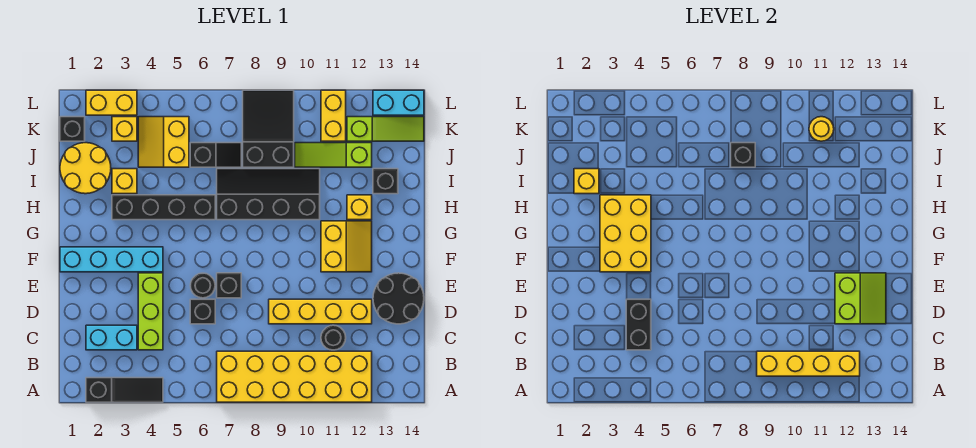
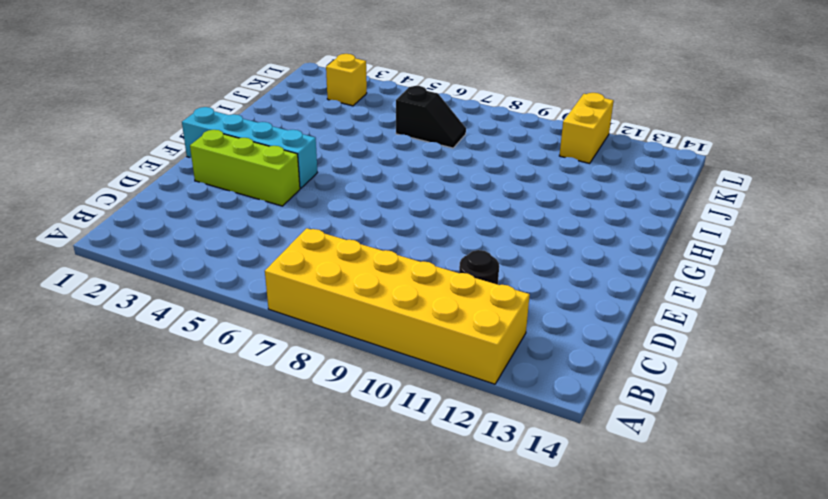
lime brick E2:E4 level 1 -> lime brick C4:E4 level 1
none -> black slope A2:A4 level 1 top 2
none -> cyan brick C2:C3 level 1
none -> black brick D6 level 1
none -> yellow brick D9:D12 level 1

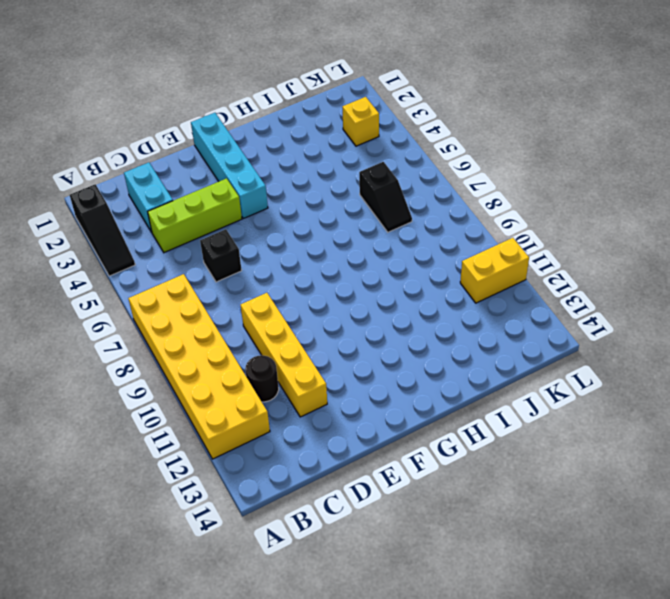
none -> black round brick D13:E14 level 1
none -> black round brick E6 level 1
none -> black brick E7 level 1
none -> yellow slope F11:G12 level 1 top 11

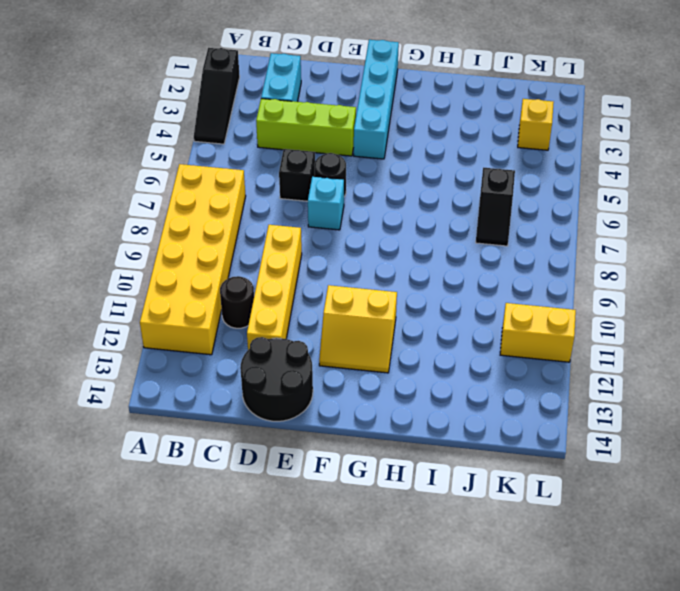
cyan brick E7 level 1 -> black brick E7 level 1
none -> black brick H3:H6 level 1
none -> black slope H7:I10 level 1 top H
none -> yellow brick H12 level 1
none -> yellow round brick I1:J2 level 1

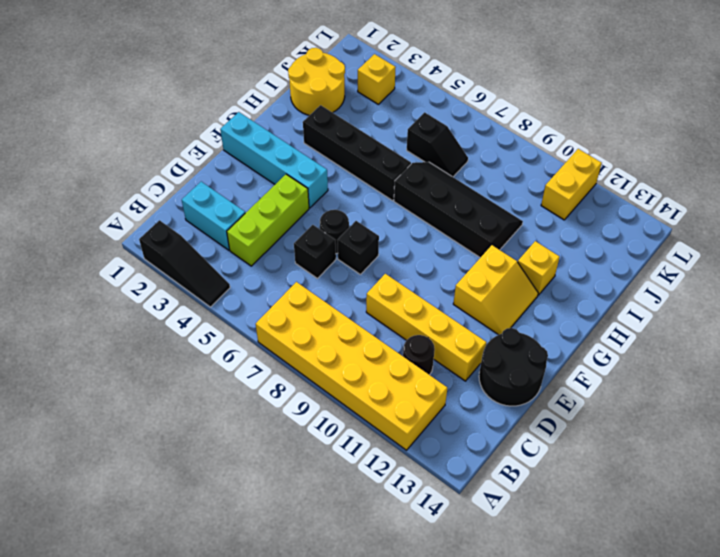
none -> yellow brick I3 level 1
none -> black brick I13 level 1
none -> yellow slope J4:K5 level 1 top 5
none -> black slope J8:L9 level 1 top J

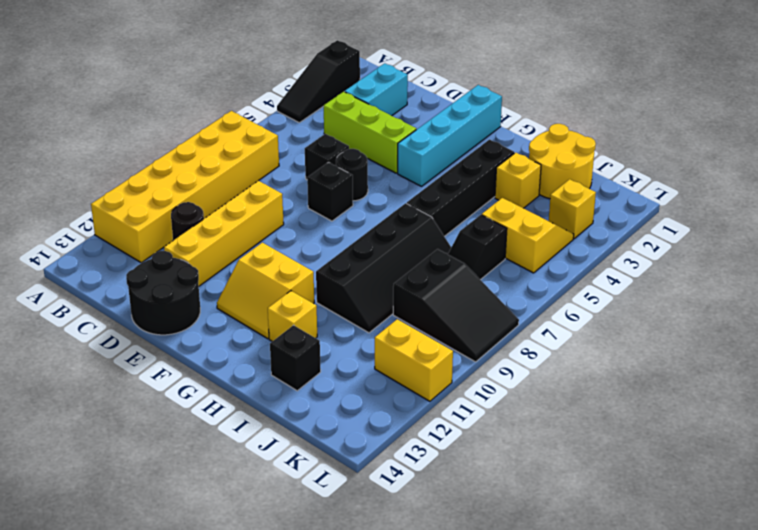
none -> lime slope J10:J12 level 1 top 12
none -> black brick K1 level 1
none -> lime slope K12:K14 level 1 top 12
none -> yellow brick L2:L3 level 1

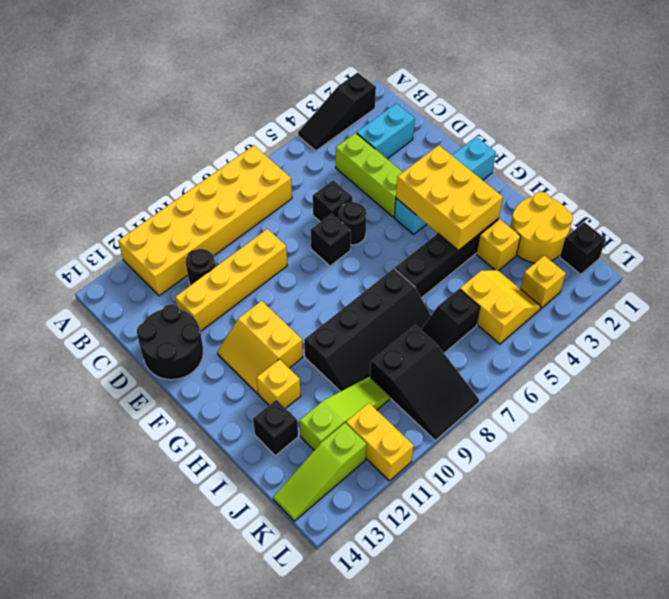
none -> yellow brick L2:L3 level 1
none -> cyan brick L13:L14 level 1
none -> yellow brick B9:B12 level 2
none -> black brick C4:D4 level 2

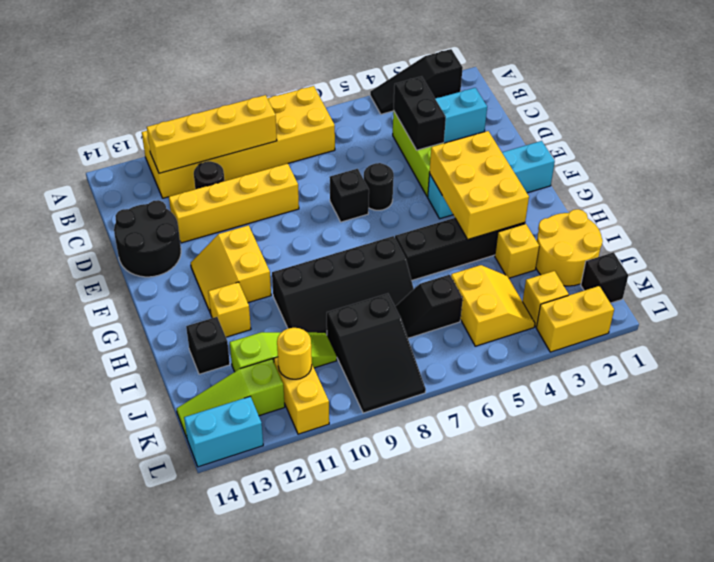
none -> black brick D6 level 1
none -> lime slope D12:E13 level 2 top 12
none -> yellow brick I2 level 2
none -> black brick J8 level 2

